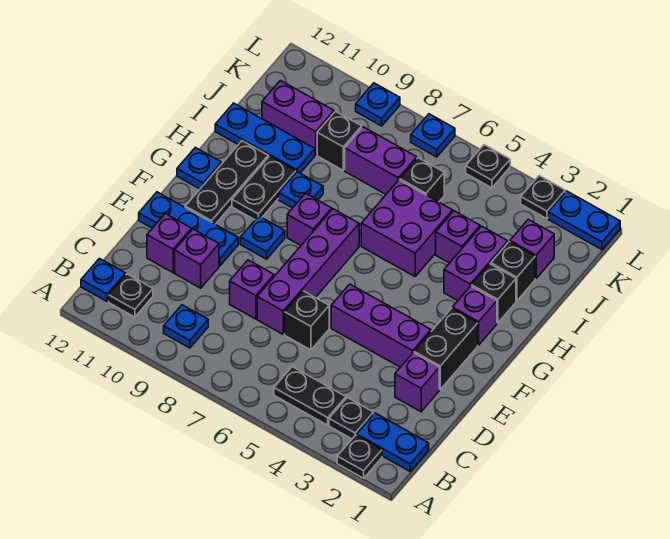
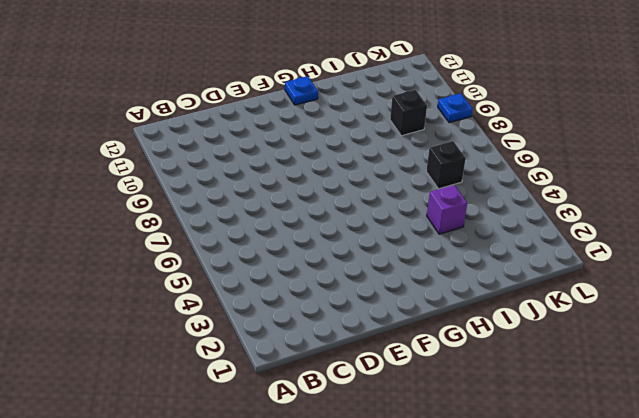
none -> black plate A2 level 1
none -> blue plate B1:B2 level 1
none -> black plate B3 level 1
none -> black plate B4:B5 level 1

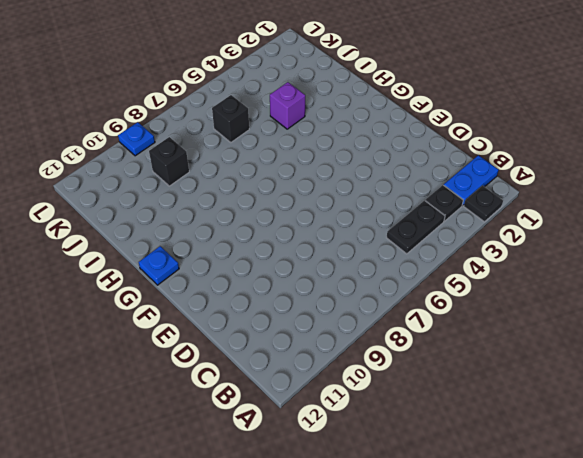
none -> blue plate B9 level 1
none -> black plate B11 level 1
none -> blue plate B12 level 1
none -> purple brick D2 level 1

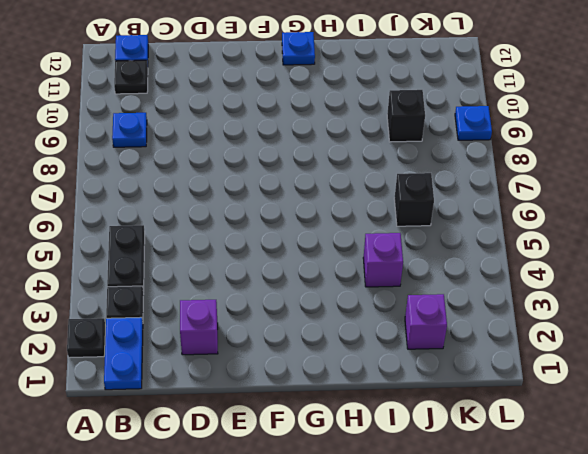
none -> black brick D6 level 1
none -> purple brick D7:G7 level 1
none -> purple brick D8 level 1
none -> purple brick D10 level 1

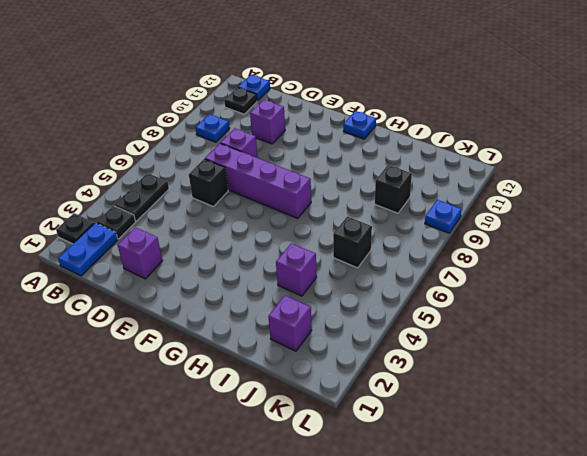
none -> purple brick D11 level 1
none -> black brick E2:F2 level 1
none -> purple brick E3:E5 level 1
none -> blue plate E10:E12 level 1

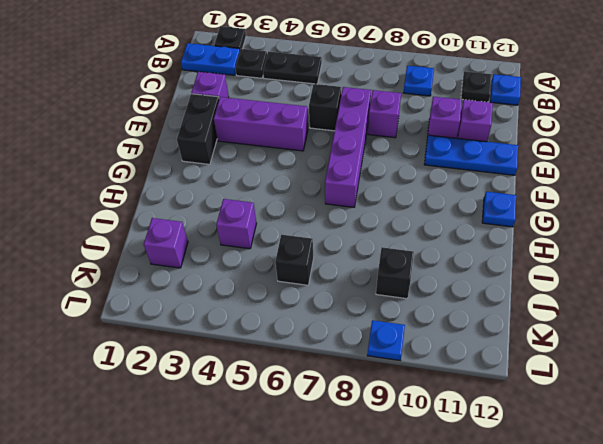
none -> blue plate F9 level 1
none -> black plate F11:H11 level 1
none -> purple brick G2 level 1
none -> purple brick G8 level 1

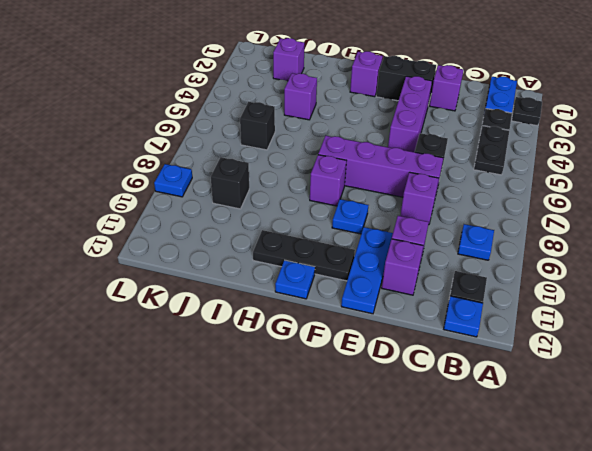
none -> black plate G10:H10 level 1
none -> black brick H2 level 1
none -> purple brick H3:I3 level 1
none -> purple brick H5:I6 level 1

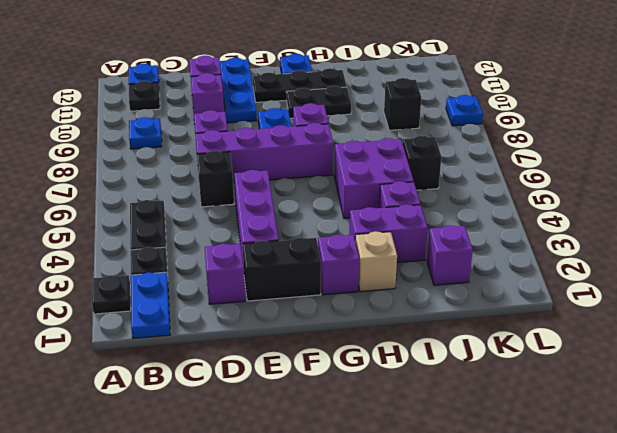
tan brick H2 level 1 -> black brick H2 level 1
none -> blue plate H9 level 1
none -> black brick I2 level 1
none -> blue plate I10:I12 level 1
none -> purple brick J7:J8 level 1

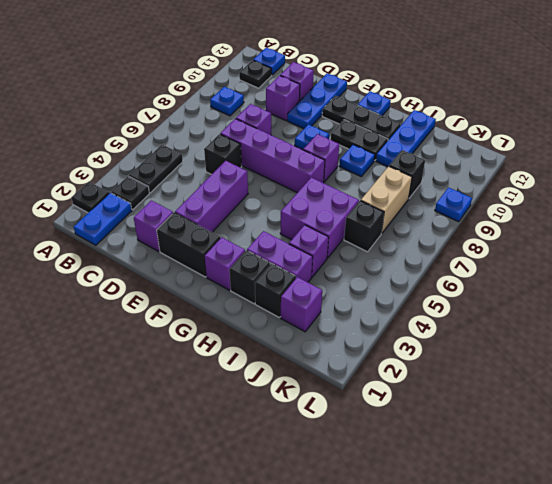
tan brick J7:J8 level 1 -> purple brick J7:J8 level 1
none -> purple brick J10:J11 level 1
none -> blue plate L1:L2 level 1
none -> black plate L3 level 1
none -> black plate L5 level 1

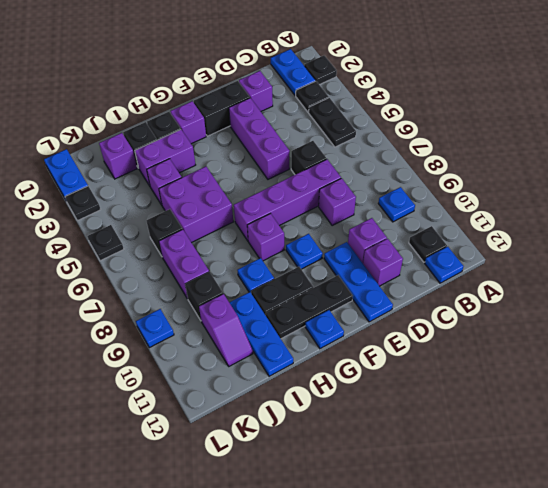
purple slope J10:J11 level 1 top 10 -> purple brick J10:J11 level 1
none -> blue plate L7 level 1

